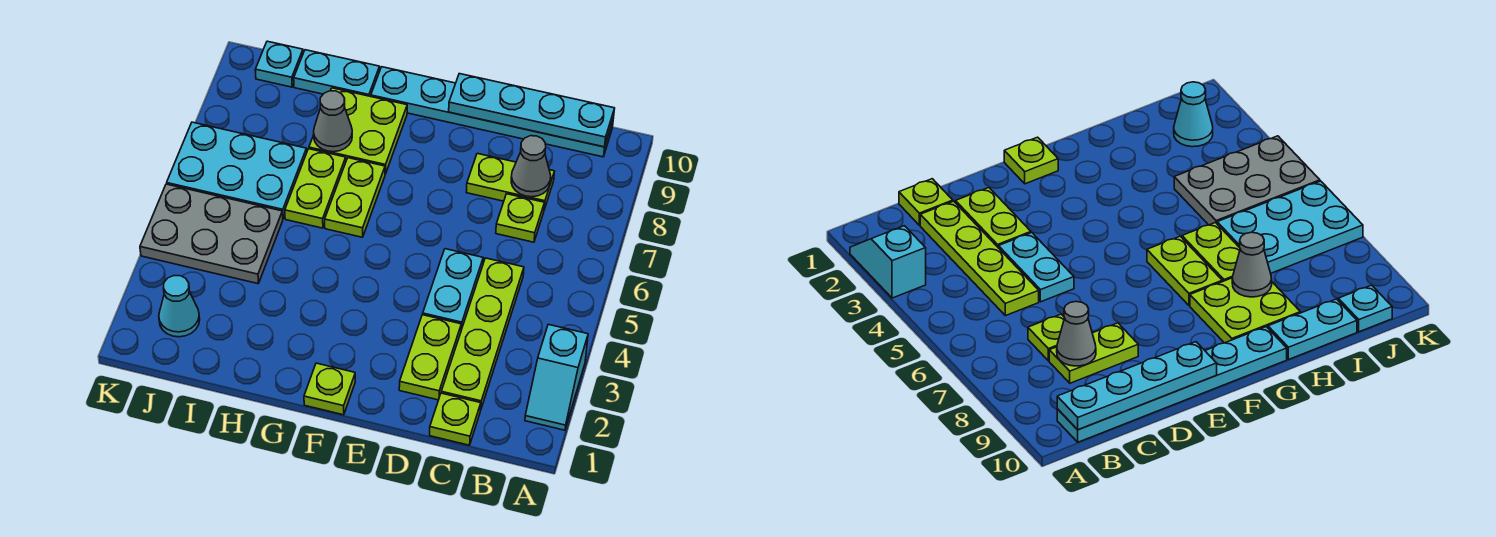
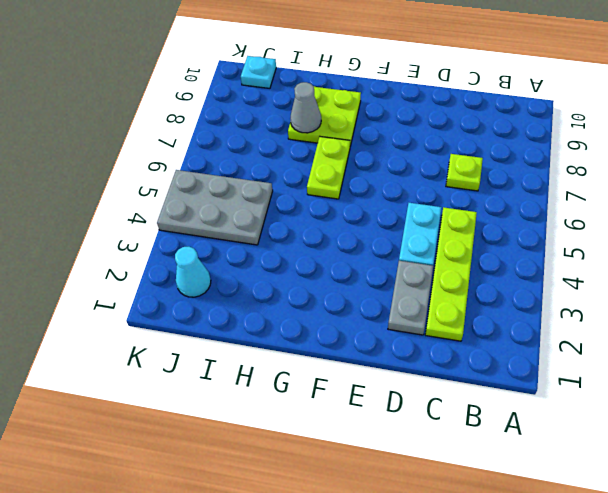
grey plate D2:D3 level 1 -> lime plate D2:D3 level 1
none -> cyan slope A2:A3 level 1 top 3
none -> cyan plate B10:G10 level 1
none -> lime plate C1 level 1

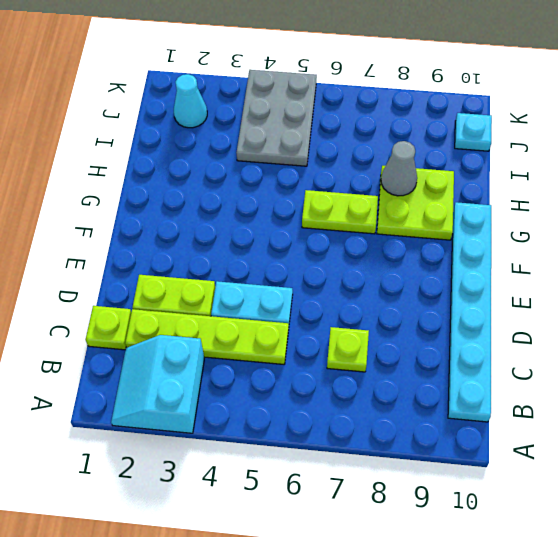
cyan slope A2:B3 level 1 top 3 -> cyan slope A2:A3 level 1 top 3
none -> lime plate C8:D8 level 1
none -> lime plate F1 level 1
none -> lime plate H6:H7 level 1

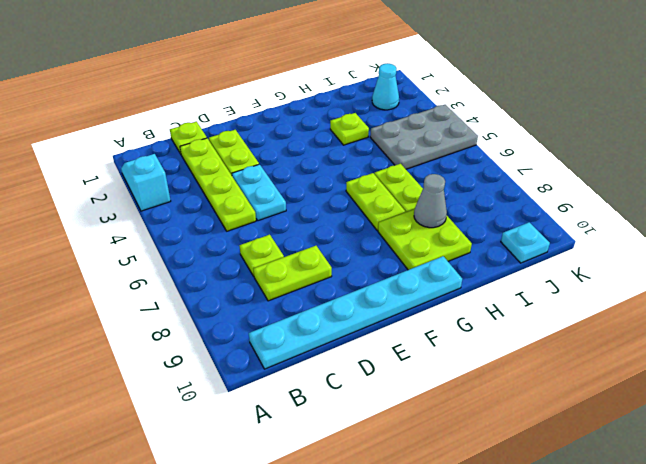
lime plate H3 level 1 -> lime plate F1 level 1
none -> cyan plate H10:I10 level 1
none -> cyan plate I6:K7 level 1
none -> cyan plate B10:E10 level 2

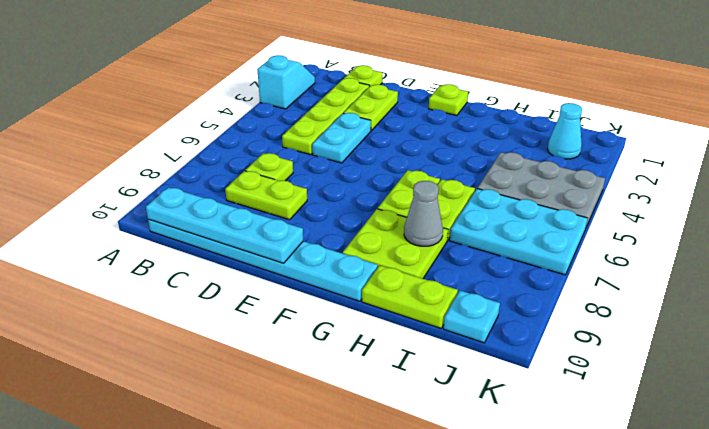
lime plate H10:I10 level 1 -> cyan plate H10:I10 level 1
none -> grey cone C8 level 2

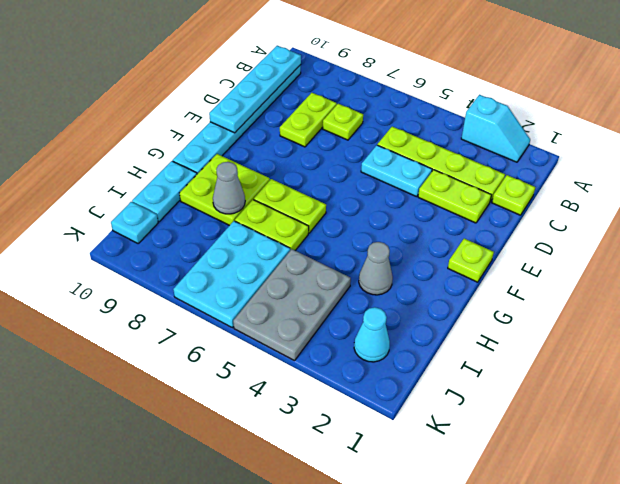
grey cone H3 level 1 -> grey cone C8 level 2

